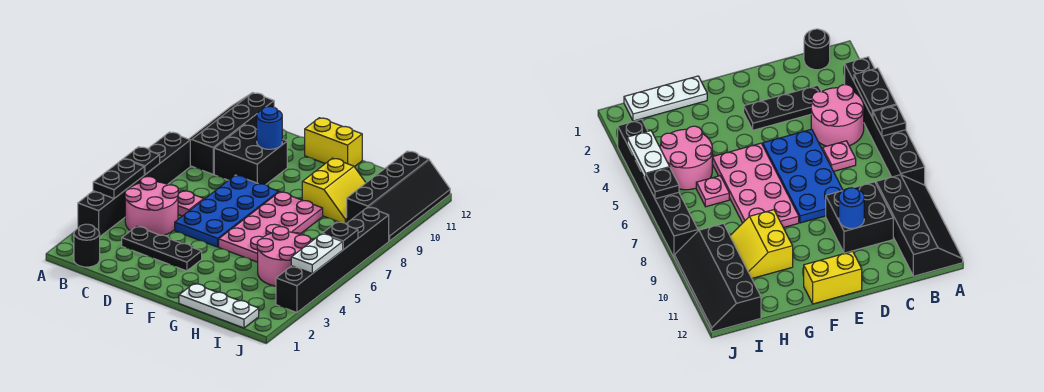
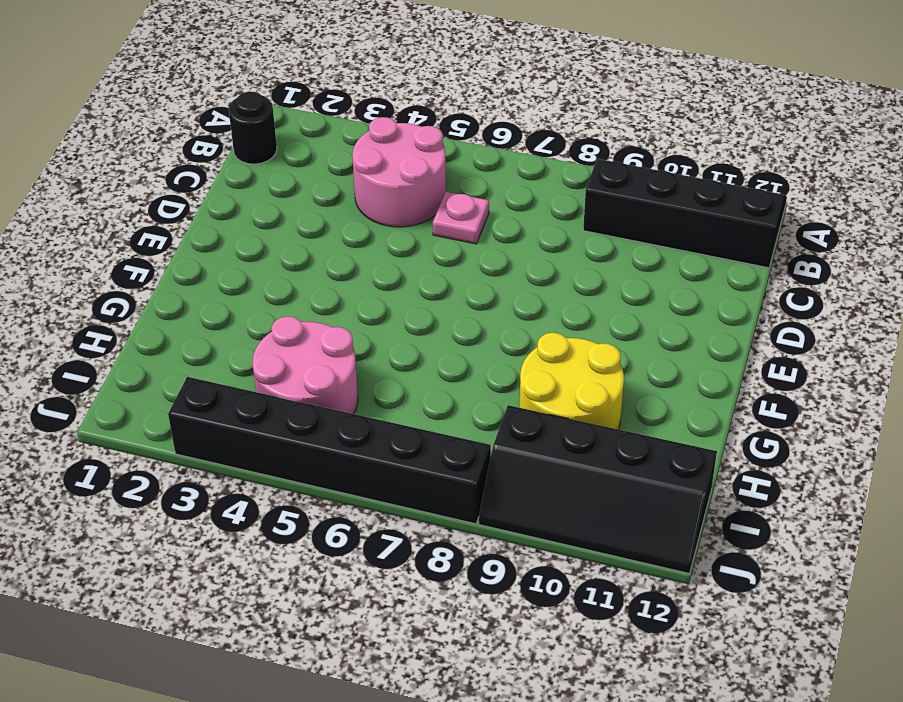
yellow round brick G9:H10 level 1 -> yellow slope G9:H10 level 1 top G
none -> black brick A3:A8 level 1
none -> black plate C3:E3 level 1
none -> black brick C9:D10 level 1

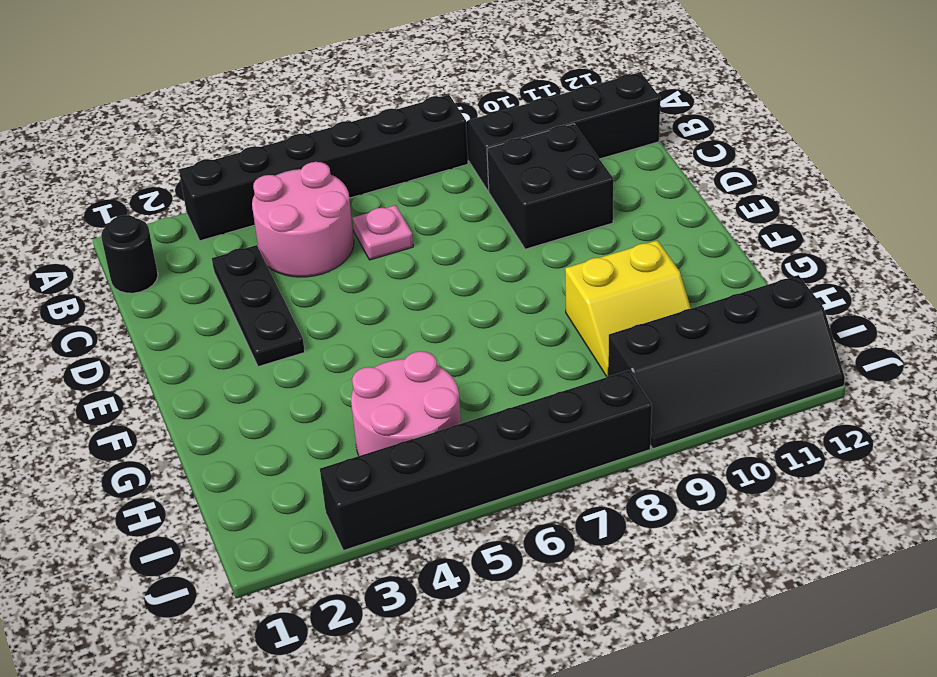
none -> blue plate D5:E8 level 1
none -> yellow brick E12:F12 level 1
none -> pink plate F5:G8 level 1

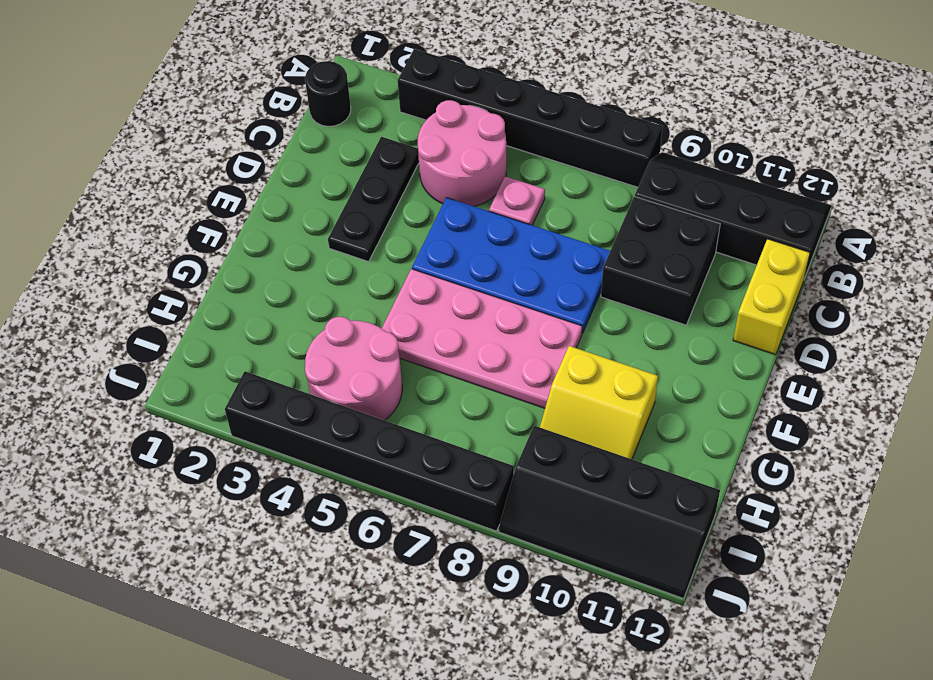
yellow brick C12:D12 level 1 -> yellow brick E12:F12 level 1
none -> white plate G1:I1 level 1
none -> pink plate H6 level 1
none -> black plate A4:A5 level 2

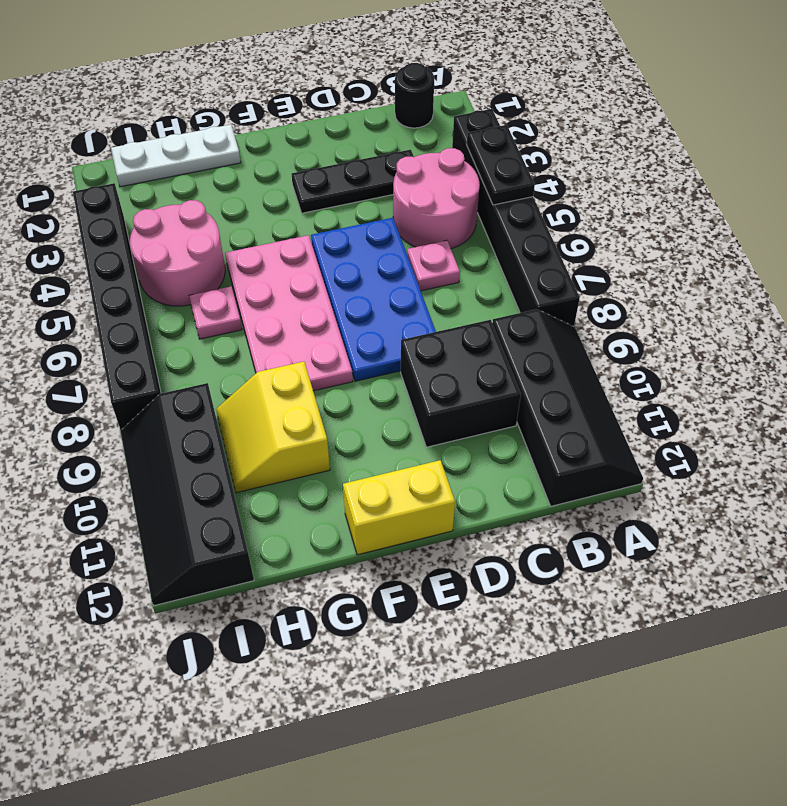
none -> black plate A6 level 2
none -> blue round brick D10 level 2
none -> white plate J4:J5 level 2

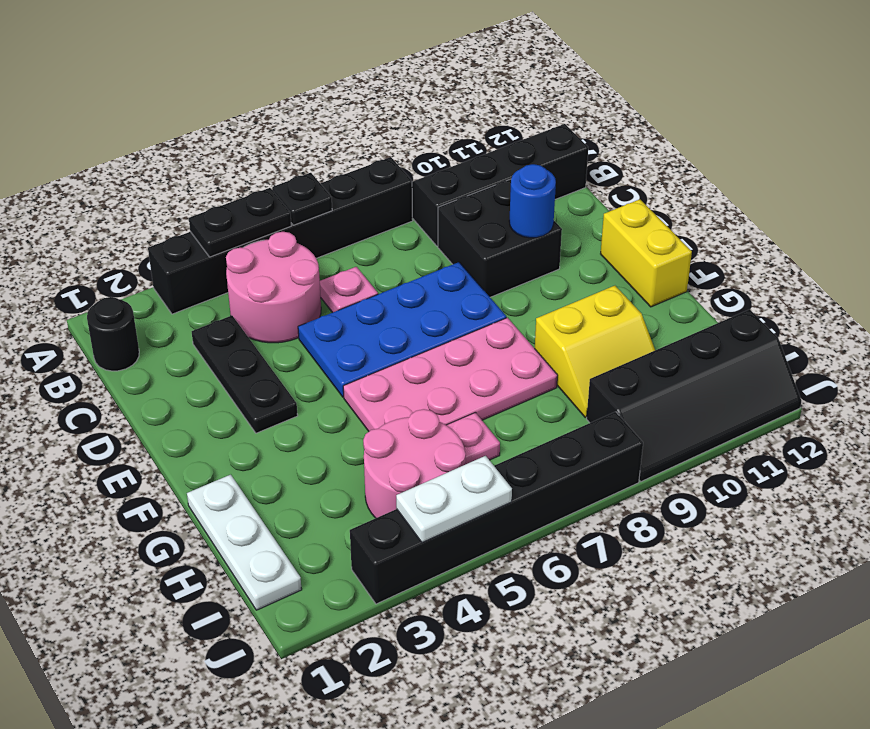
none -> black plate J6 level 2

